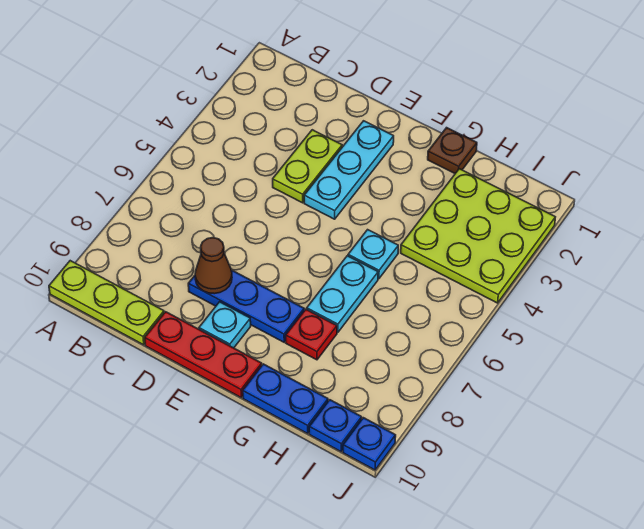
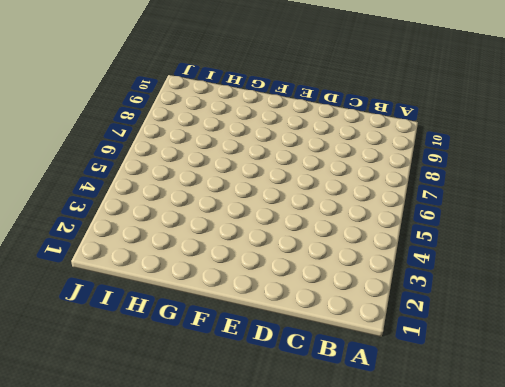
none -> lime plate A10:C10 level 1
none -> lime plate D3:D4 level 1
none -> blue plate D8:F8 level 1

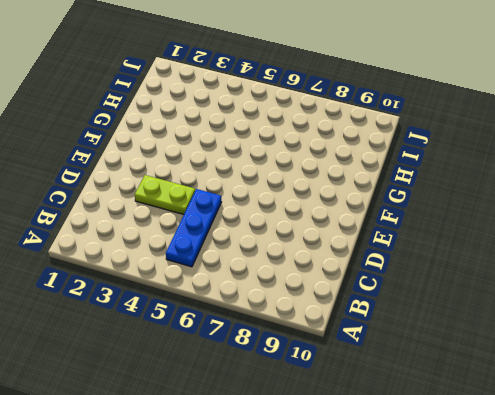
blue plate B5:D5 level 1 -> blue plate D8:F8 level 1
none -> lime plate A10:C10 level 1
none -> red plate D10:F10 level 1
none -> cyan plate E2:E4 level 1

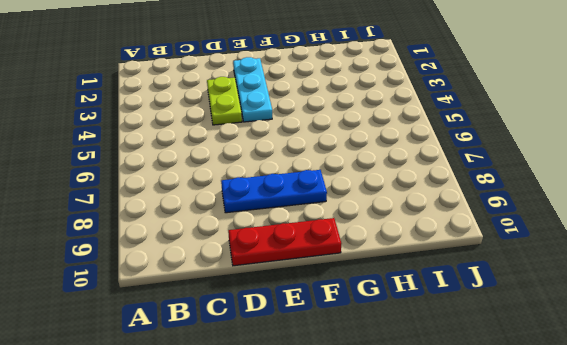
none -> lime plate A10:C10 level 1
none -> cyan plate E9 level 1
none -> brown plate G1 level 1

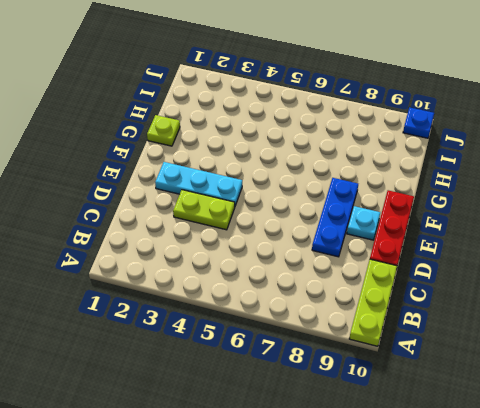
lime plate G1 level 1 -> brown plate G1 level 1
none -> cyan plate G5 level 1
none -> cyan plate G6:G7 level 1
none -> red plate G8 level 1

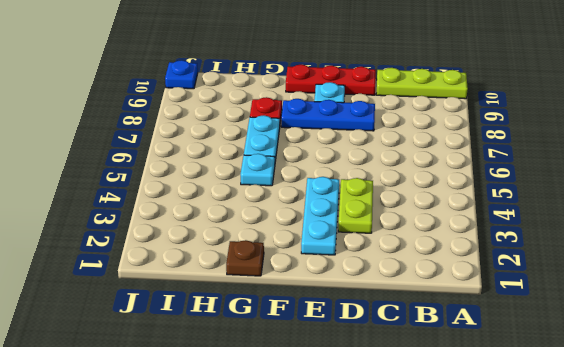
none -> blue plate G10:H10 level 1
none -> lime plate H2:J4 level 1
none -> blue plate I10 level 1

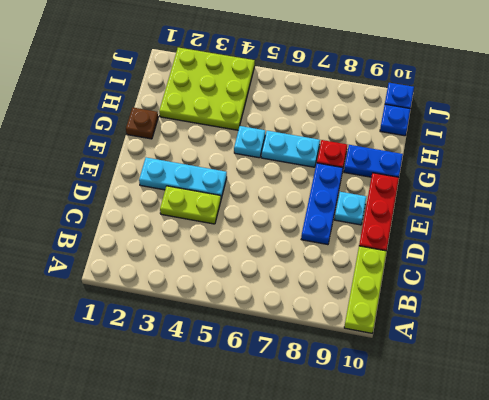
blue plate G9:G10 level 1 -> blue plate G10:H10 level 1
none -> brown cone D8 level 2

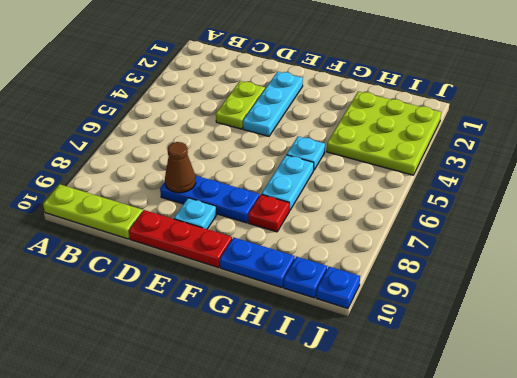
none -> brown plate G1 level 1

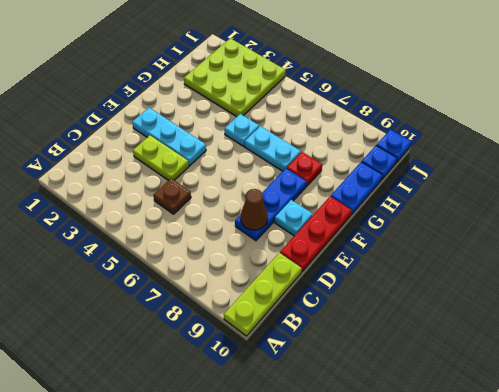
brown plate C5 level 1 -> brown plate G1 level 1

